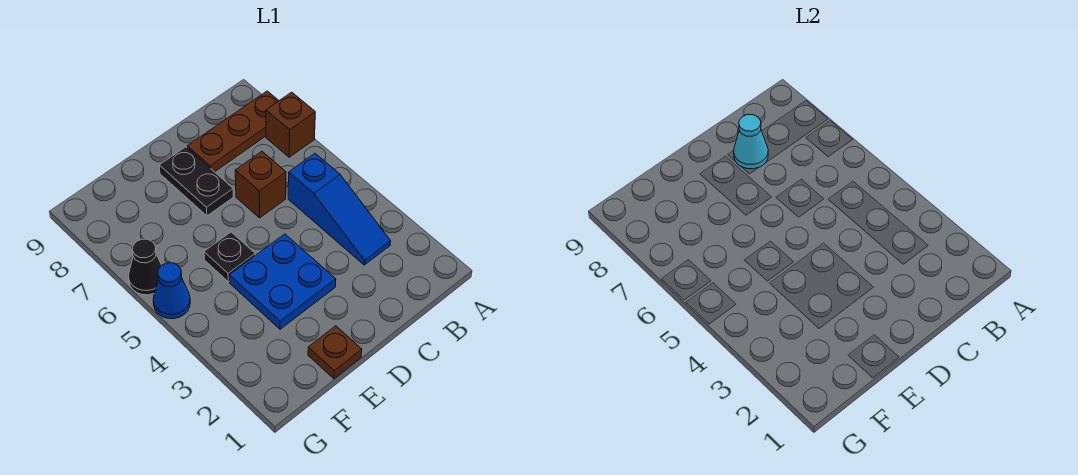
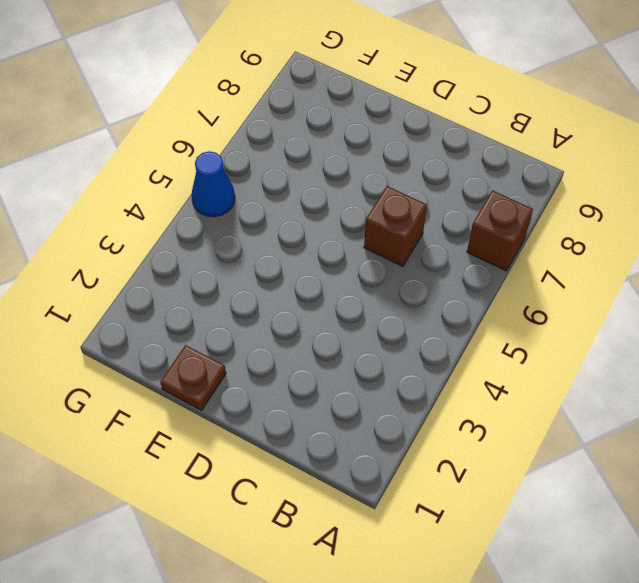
none -> brown plate A8:C8 level 1
none -> blue slope B3:B5 level 1 top 5

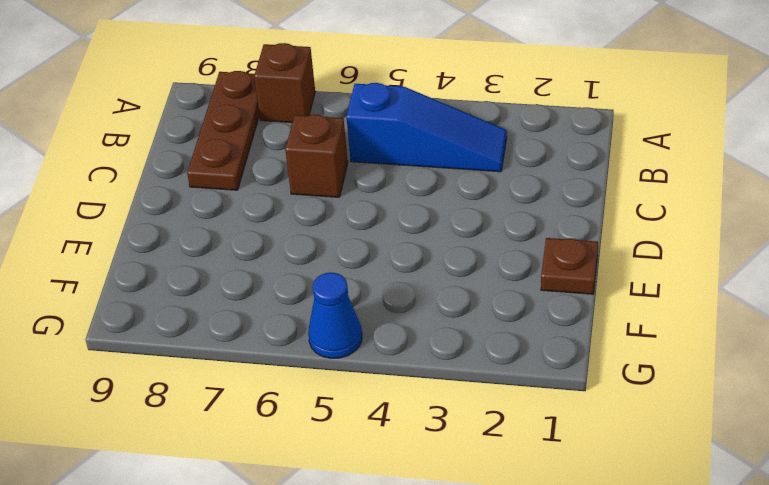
none -> blue plate D3:E4 level 1
none -> black plate D7:D8 level 1

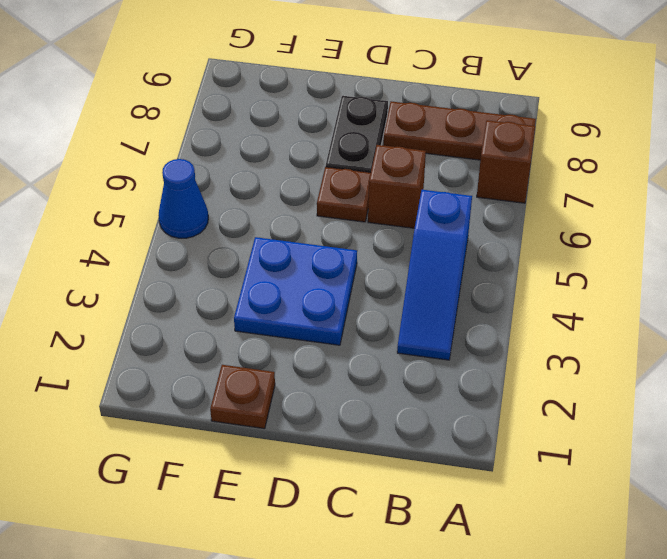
brown plate D6 level 1 -> none
none -> black plate E5 level 1
none -> black cone G6 level 1

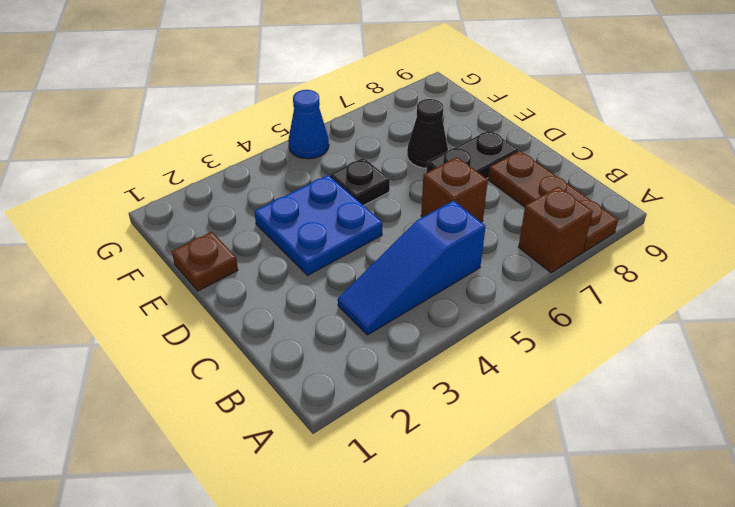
black cone E7 level 1 -> black cone G6 level 1
none -> cyan cone C8 level 2

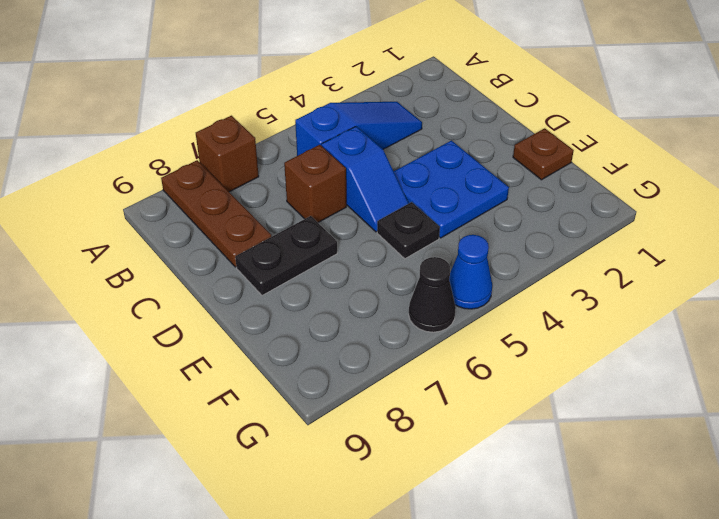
blue slope C5:D5 level 1 top C -> none
none -> cyan cone C8 level 2

